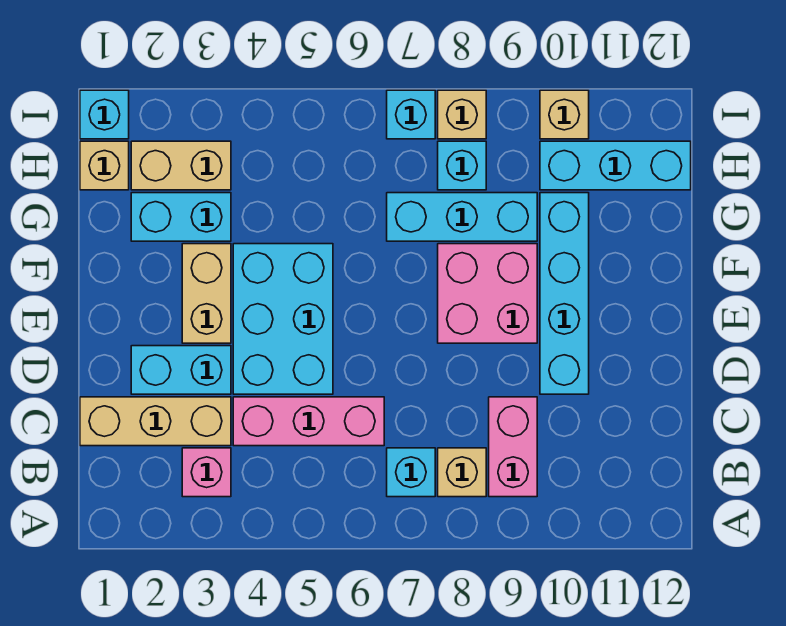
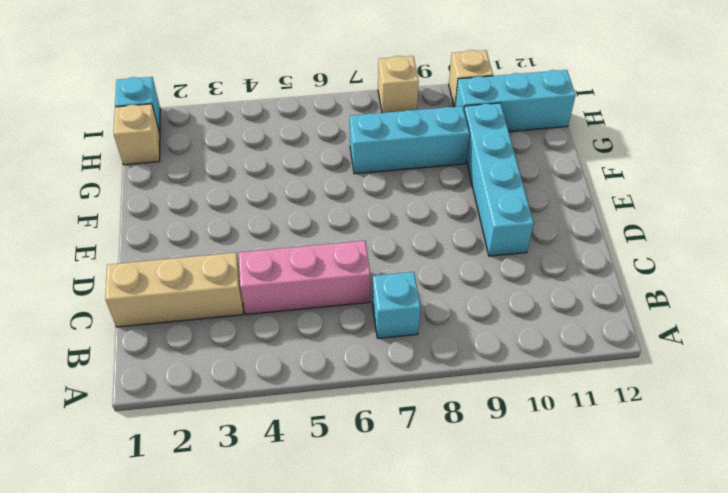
none -> pink brick B3 level 1
none -> tan brick B8 level 1
none -> pink brick B9:C9 level 1

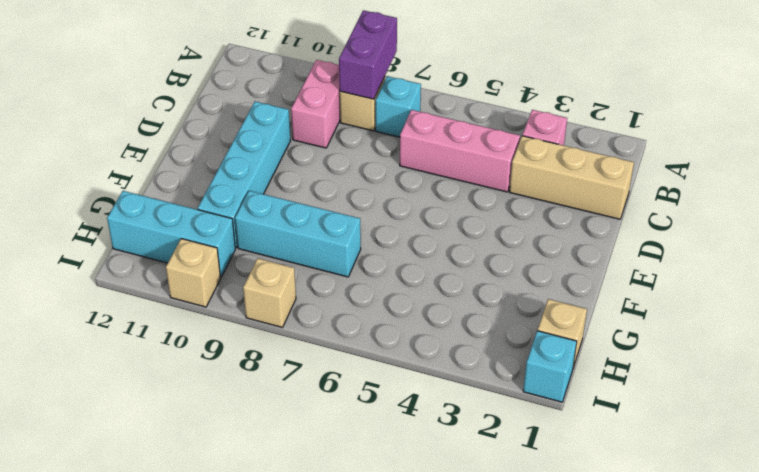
purple brick A8:B8 level 2 -> none
none -> cyan brick D2:D3 level 1
none -> cyan brick D4:F5 level 1
none -> tan brick E3:F3 level 1

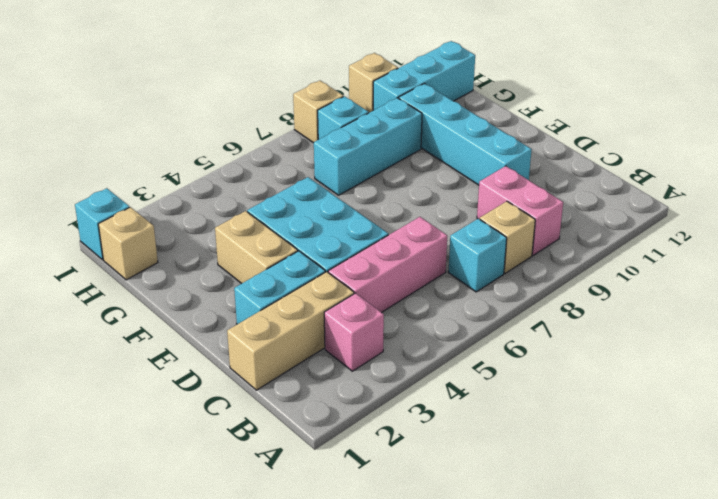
none -> pink brick E8:F9 level 1
none -> cyan brick G2:G3 level 1
none -> tan brick H2:H3 level 1

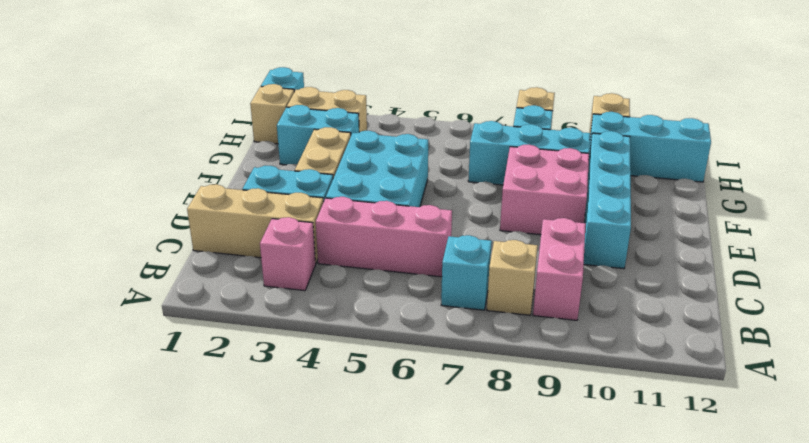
none -> cyan brick I7 level 1

